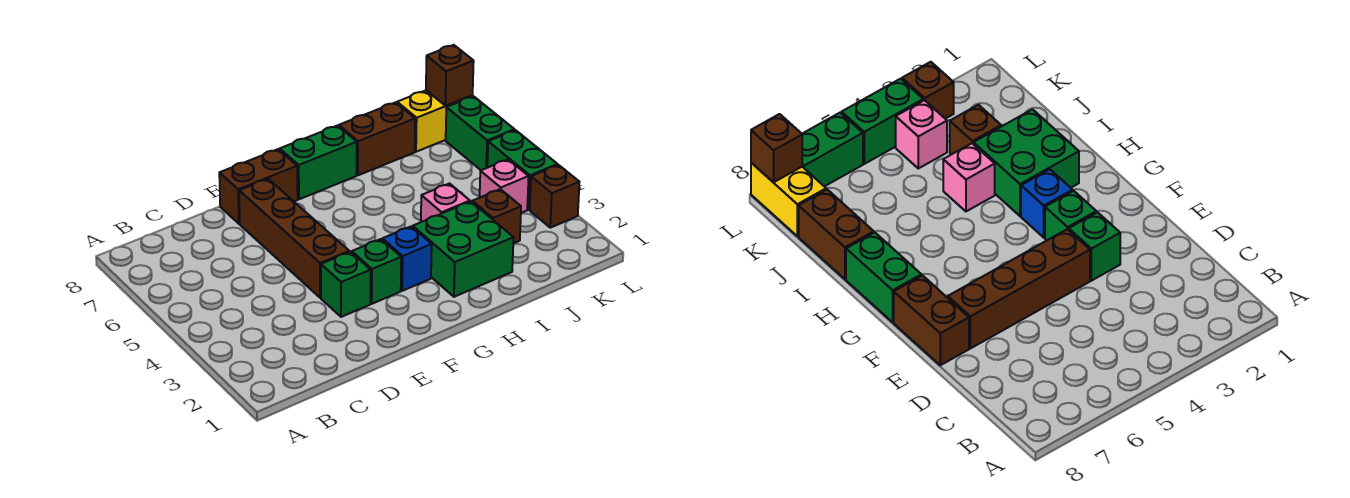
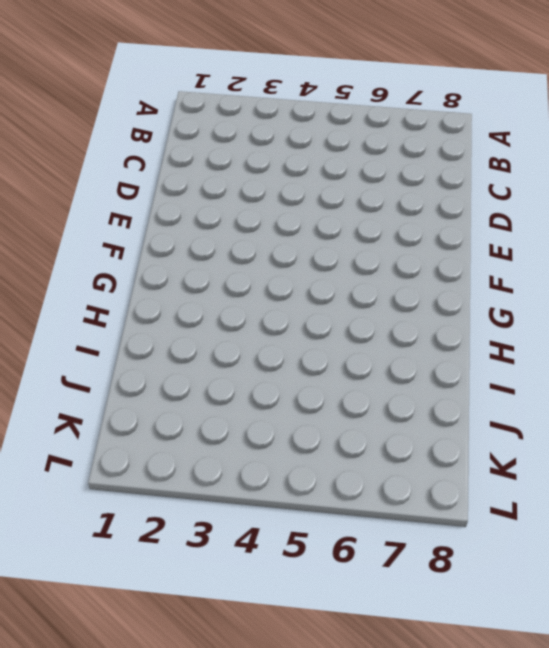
none -> green brick E3 level 1
none -> brown brick E4:E7 level 1
none -> brown brick E8:F8 level 1

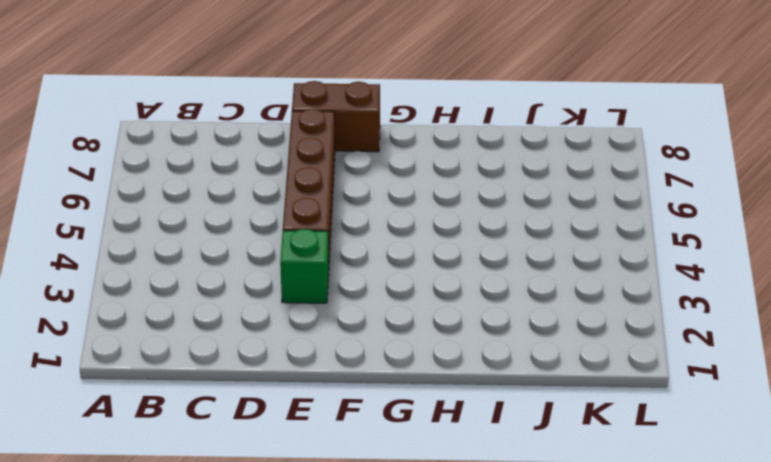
none -> green brick F3 level 1
none -> blue brick G3 level 1
none -> green brick G8:H8 level 1

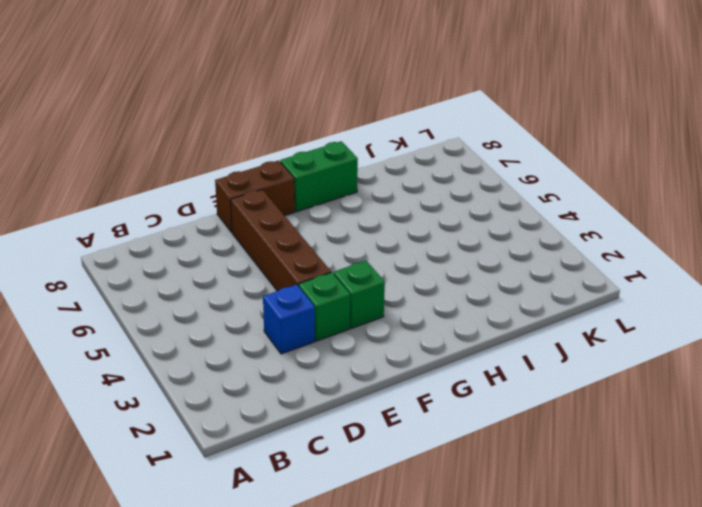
blue brick D3 level 1 -> blue brick G3 level 1
none -> green brick H2:I3 level 1
none -> pink brick I4 level 1
none -> brown brick I8:J8 level 1

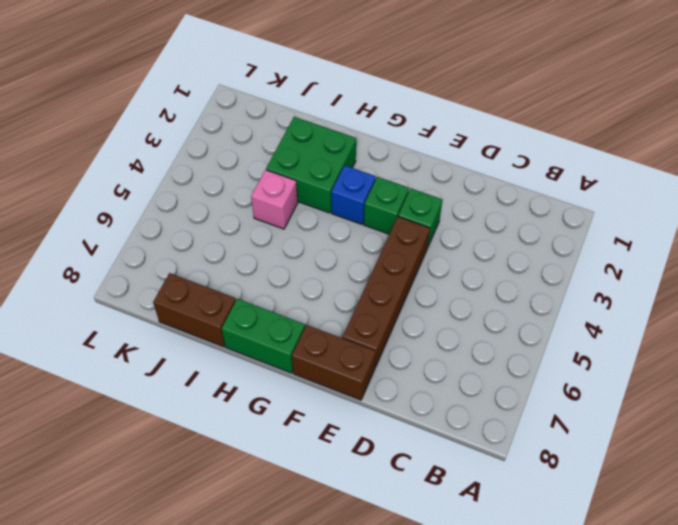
none -> brown brick J3 level 1
none -> pink brick K4 level 1
none -> yellow brick K8:L8 level 1

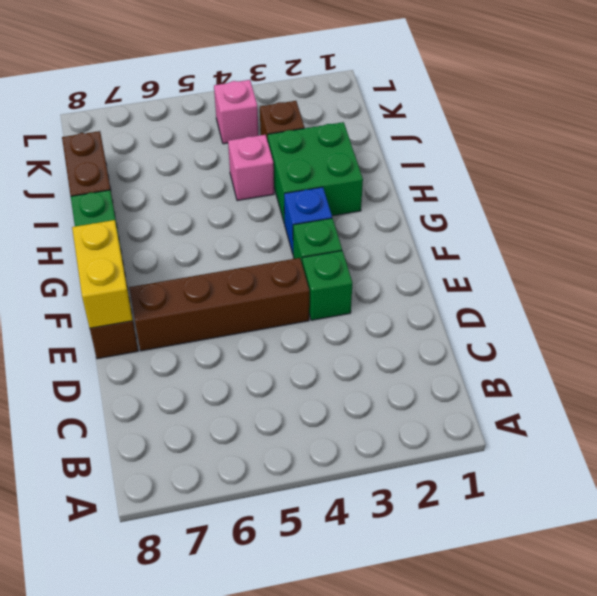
yellow brick E8:F8 level 2 -> yellow brick K8:L8 level 1
none -> brown brick L3 level 1
none -> green brick L4:L5 level 1
none -> green brick L6:L7 level 1

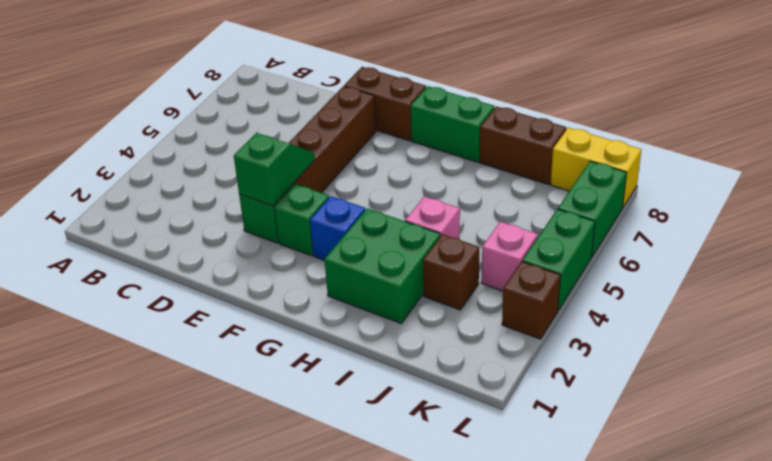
green slope E3:E4 level 2 top 3 -> none
none -> brown brick L8 level 2

